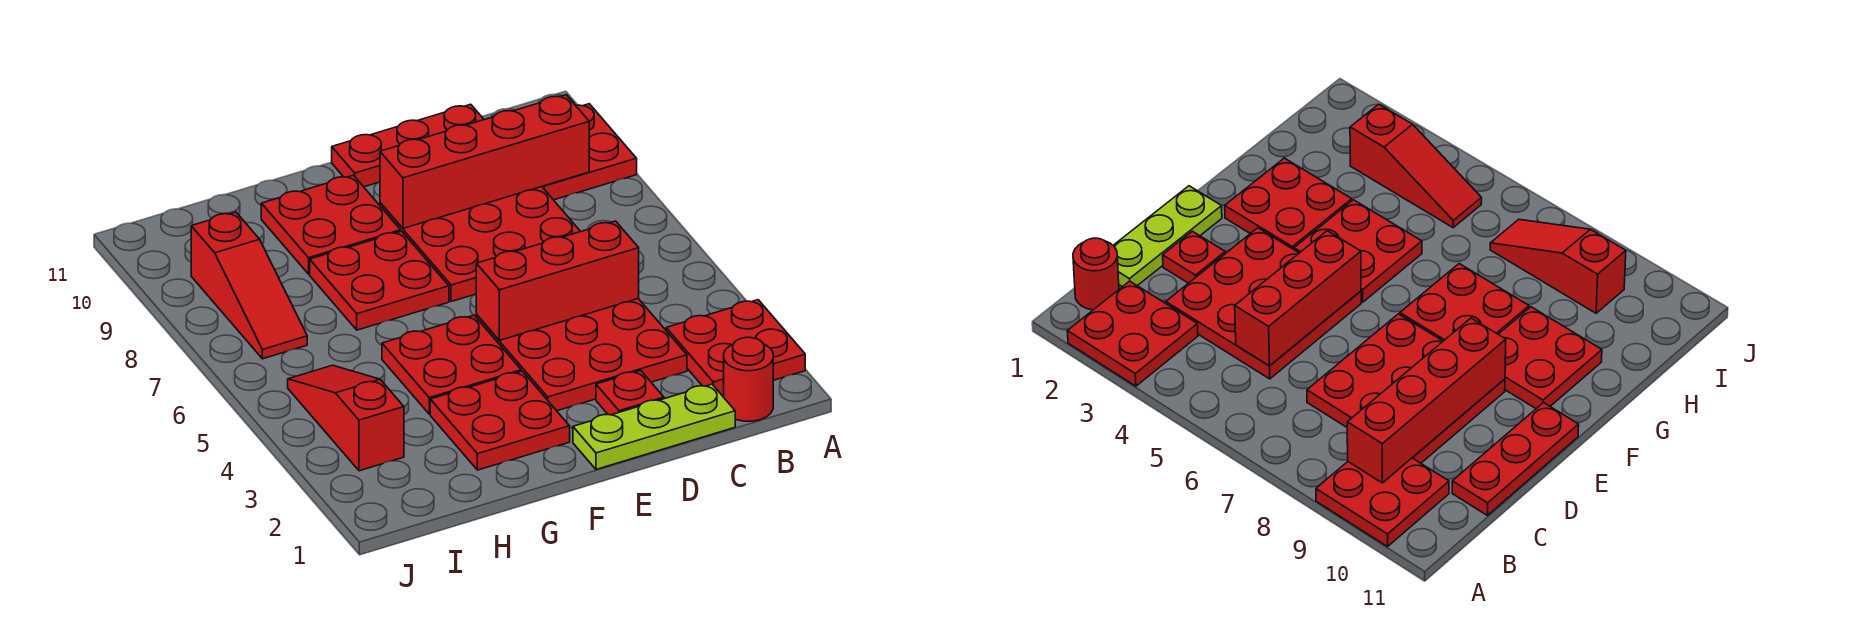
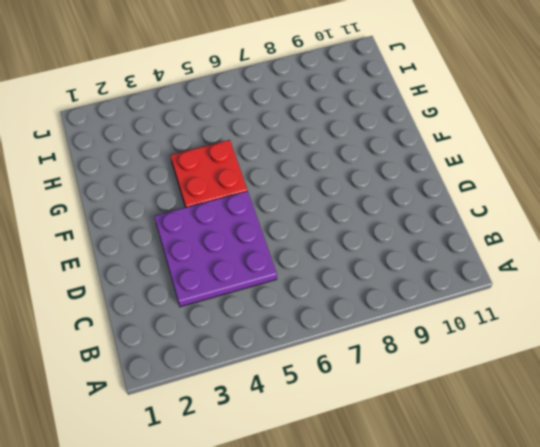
purple plate C3:E5 level 1 -> red plate C3:E5 level 1
none -> red plate A2:B3 level 1
none -> red plate A9:B10 level 1
none -> red round brick B1 level 1

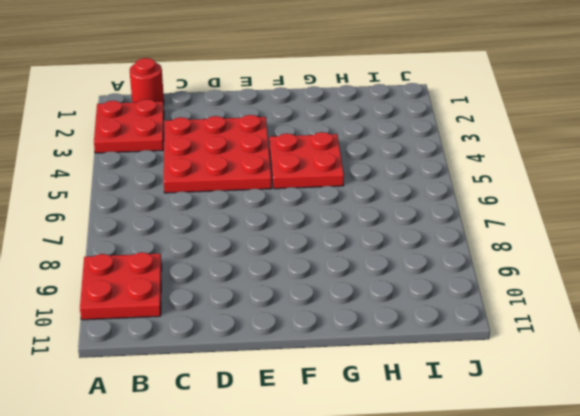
none -> lime plate C1:E1 level 1
none -> red plate C7:E9 level 1
none -> red plate C11:E11 level 1

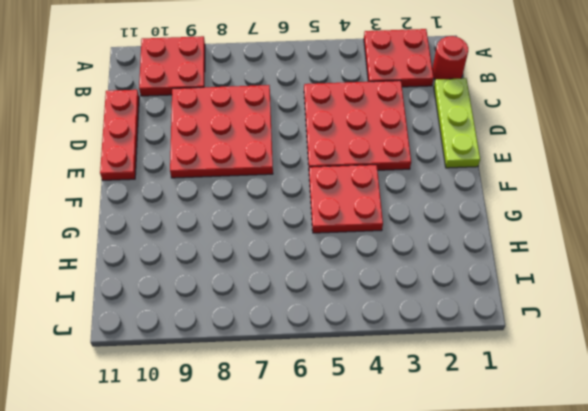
none -> red plate D2 level 1
none -> red plate F2:G3 level 1
none -> red plate F7:G8 level 1

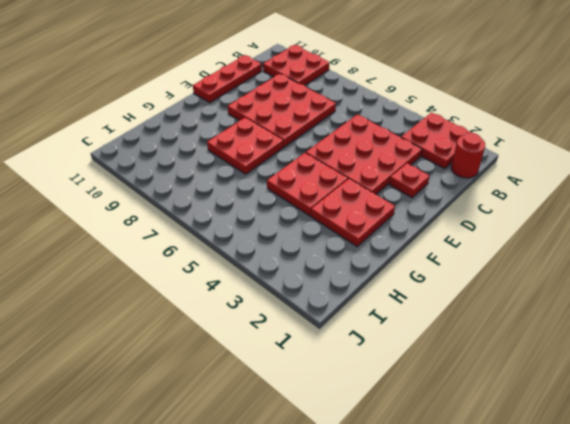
none -> lime plate C1:E1 level 1
none -> red plate F9:G10 level 1
none -> red slope I3:I5 level 1 top 3

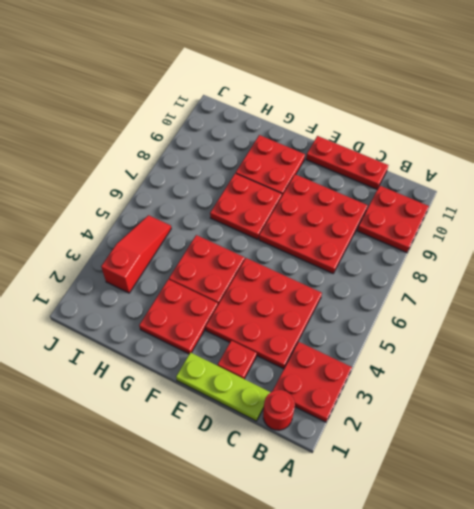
none -> red slope I7:I9 level 1 top 9
none -> red brick B9:E9 level 2
none -> red brick C5:E5 level 2

